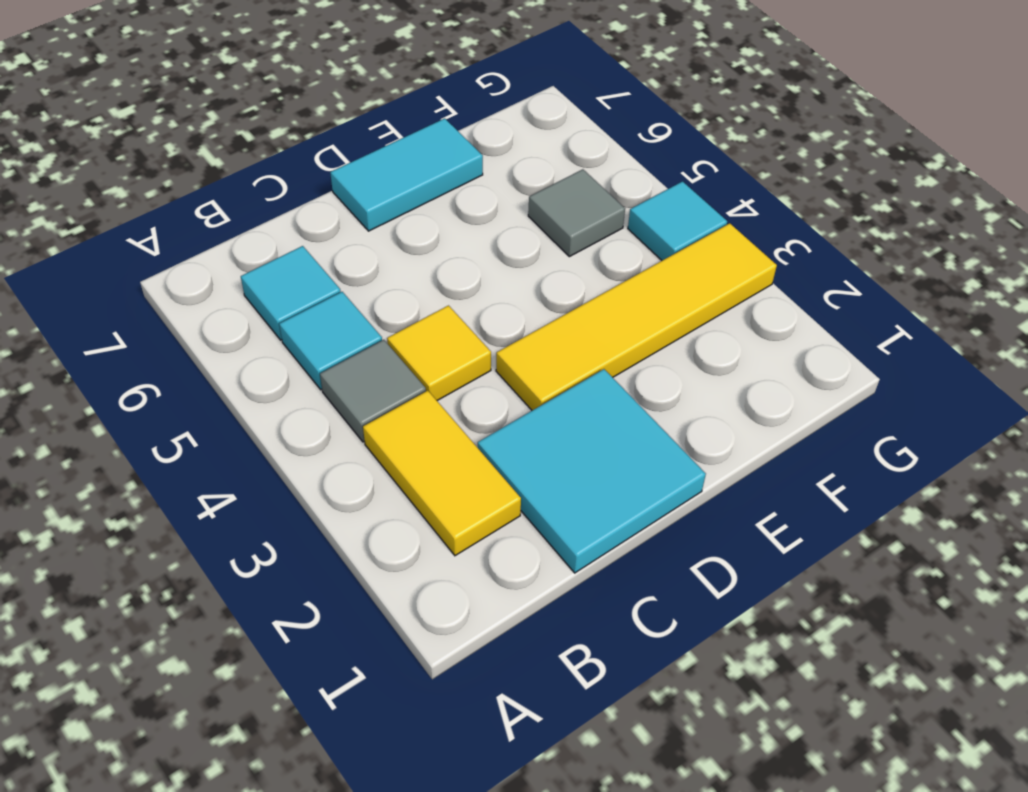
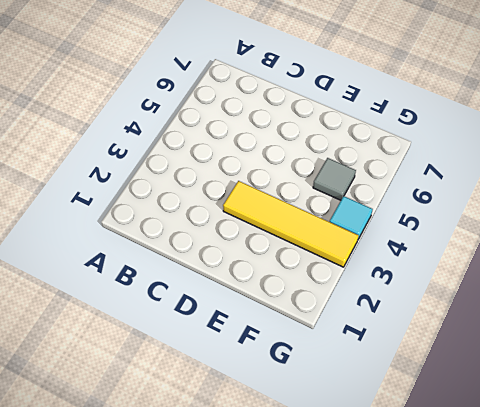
none -> yellow tile B2:B3 level 1
none -> grey tile B4 level 1

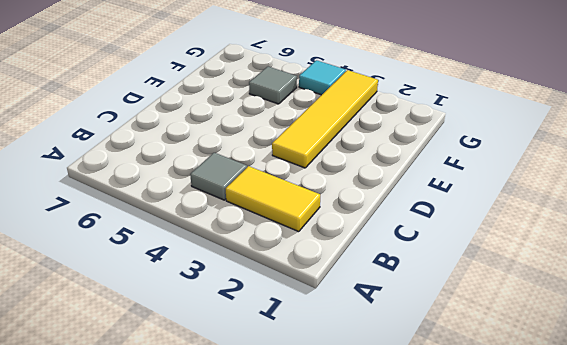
none -> cyan tile B5 level 1
none -> cyan tile B6 level 1

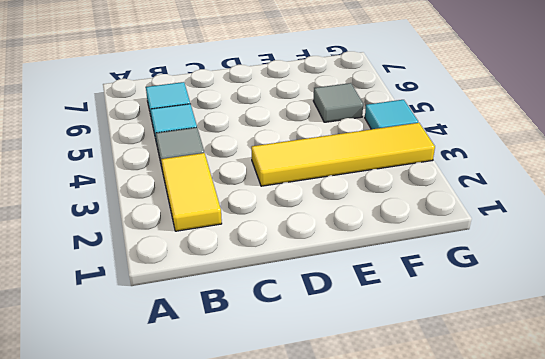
none -> cyan tile C1:D2 level 1
none -> yellow tile C4 level 1

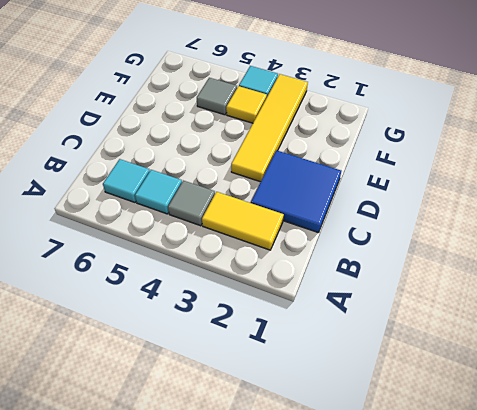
blue tile C1:D2 level 1 -> cyan tile C1:D2 level 1
yellow tile F4 level 1 -> yellow tile C4 level 1
none -> cyan tile D7:E7 level 1

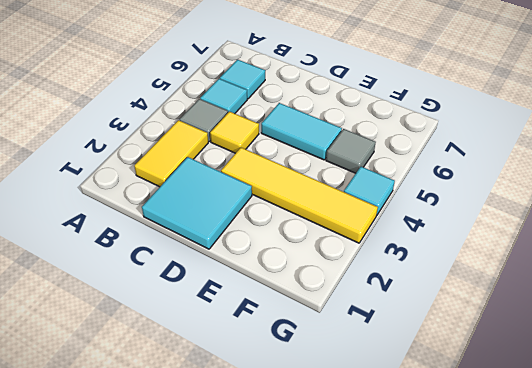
cyan tile D5:E5 level 1 -> cyan tile D7:E7 level 1

